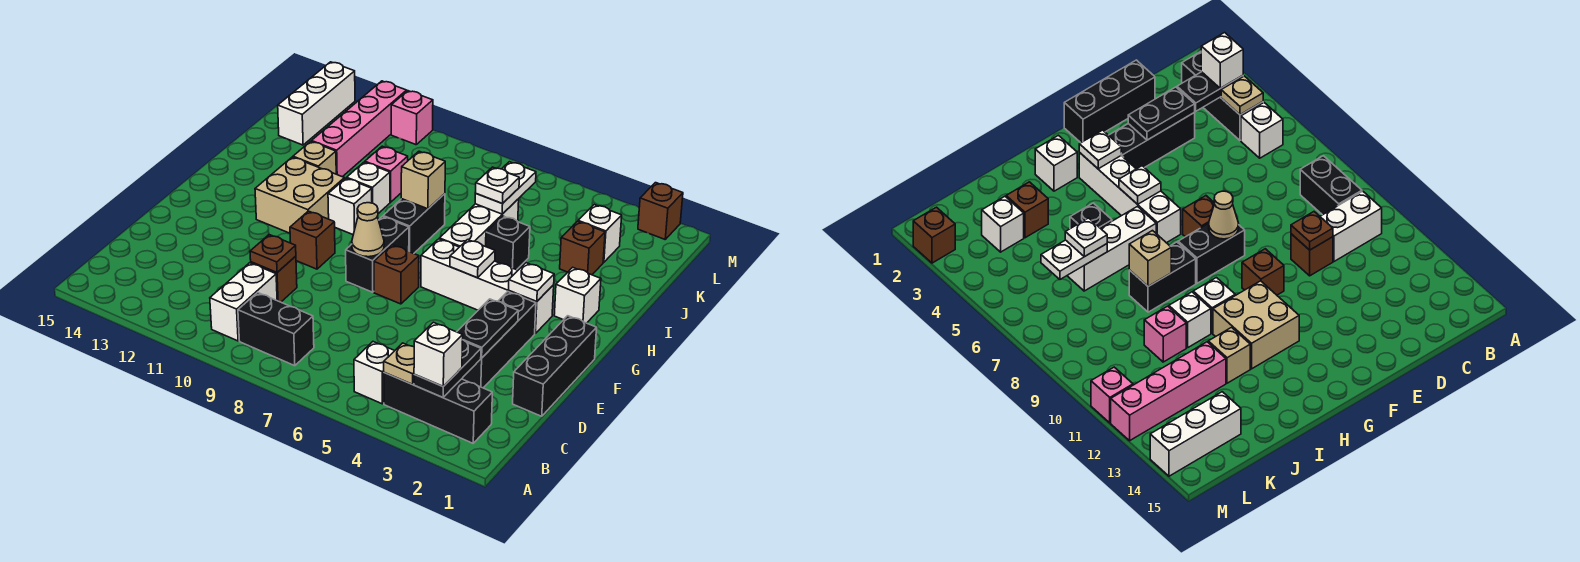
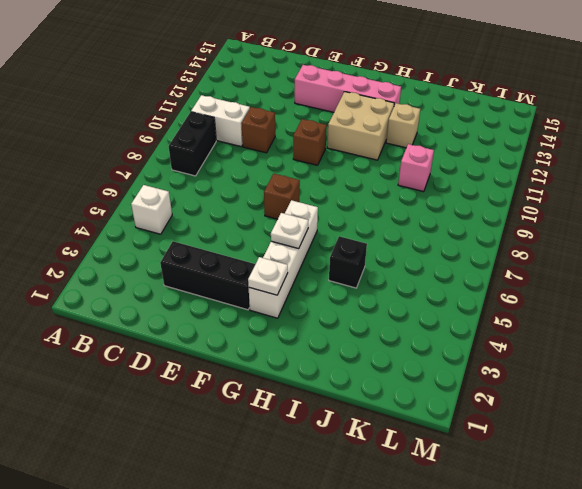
pink brick E13:H13 level 1 -> pink brick J12:M12 level 1
none -> black brick B2:B4 level 1
none -> black brick D1:F1 level 1
none -> black brick F8:G8 level 1
none -> white brick H2 level 1

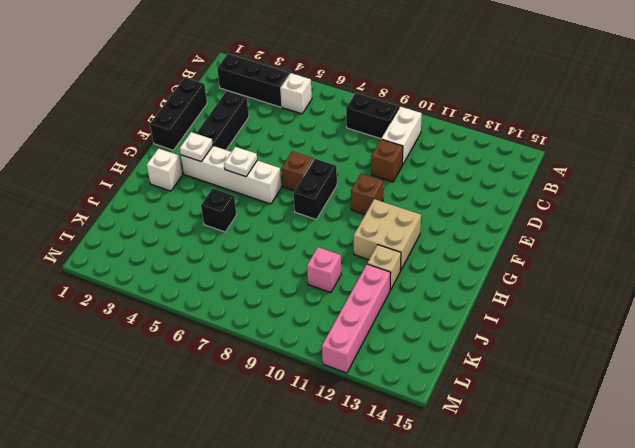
none -> white brick H6:J6 level 1
none -> black brick H8:I8 level 1
none -> white brick H10 level 1
none -> white brick I10 level 1

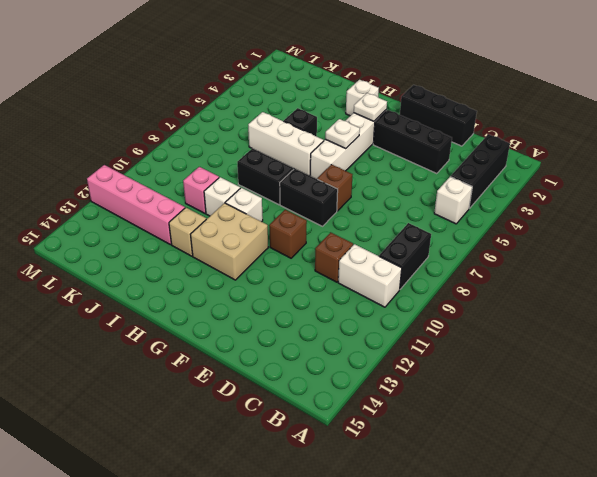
none -> brown brick J3 level 1
none -> white brick K3 level 1
none -> white brick K14:M14 level 1
none -> brown brick M2 level 1

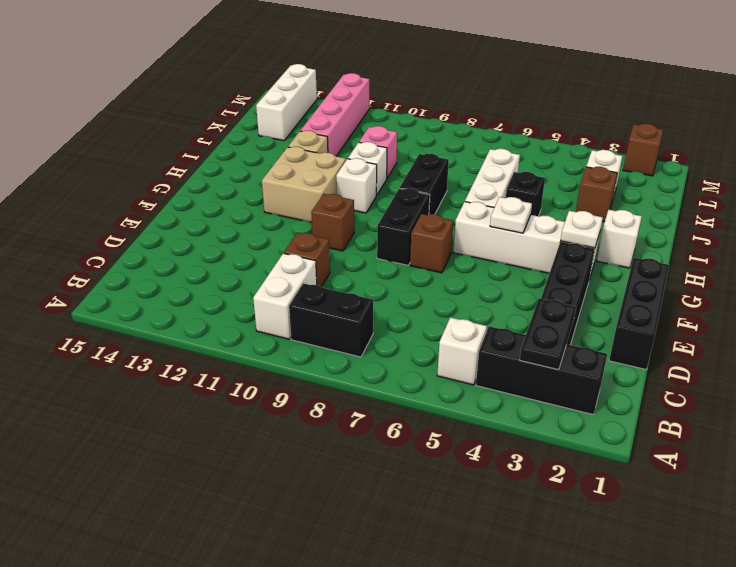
none -> pink brick M11 level 1
none -> tan plate B4 level 2
none -> black plate D3:E3 level 2
none -> brown plate D10 level 2

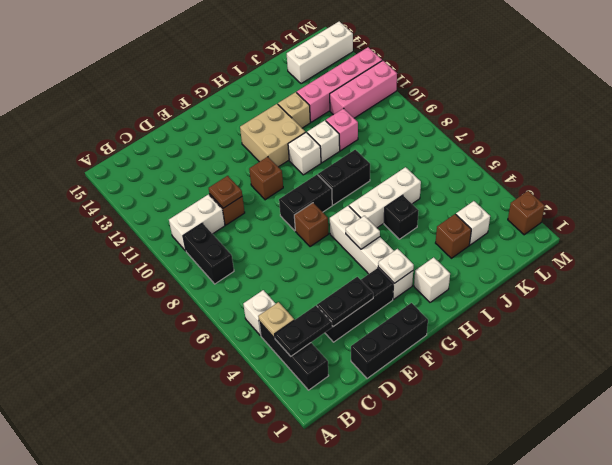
pink brick K11:M11 level 1 -> pink brick M11 level 1
none -> tan cone F8 level 2
none -> tan brick I8 level 2
none -> white plate J6:K6 level 2
none -> white brick B3 level 3

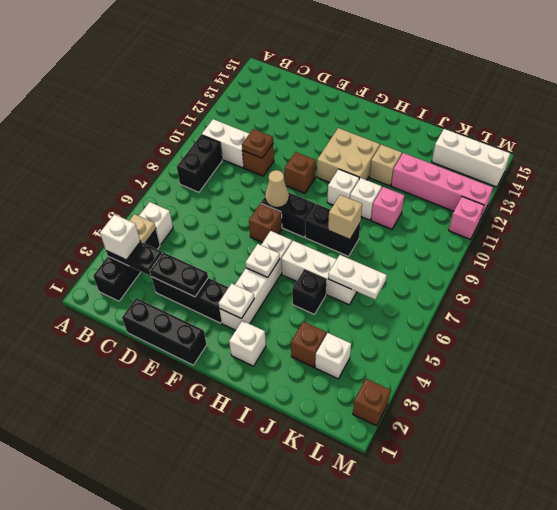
none -> white plate J6 level 3

